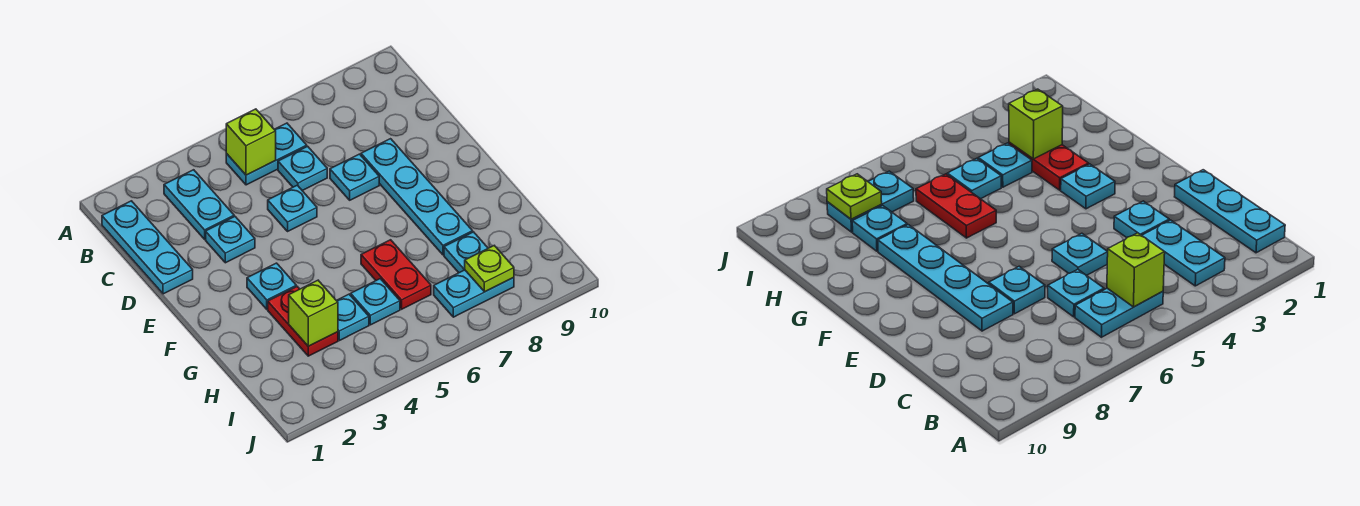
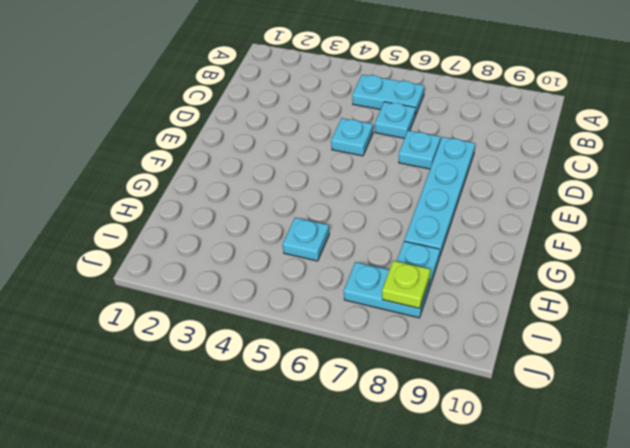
none -> cyan plate B1:D1 level 1
none -> cyan plate B3:C3 level 1
none -> cyan plate D3 level 1

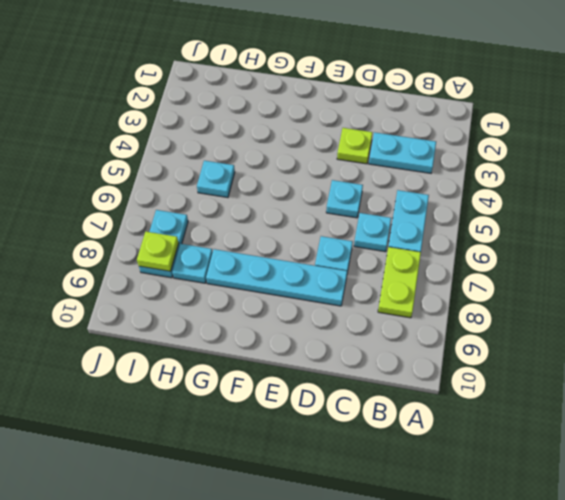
lime plate B7:B8 level 1 -> none
lime plate D3 level 1 -> cyan plate D3 level 1
none -> cyan plate B1:D1 level 1
none -> cyan plate F3 level 1
none -> red plate G3:H3 level 1

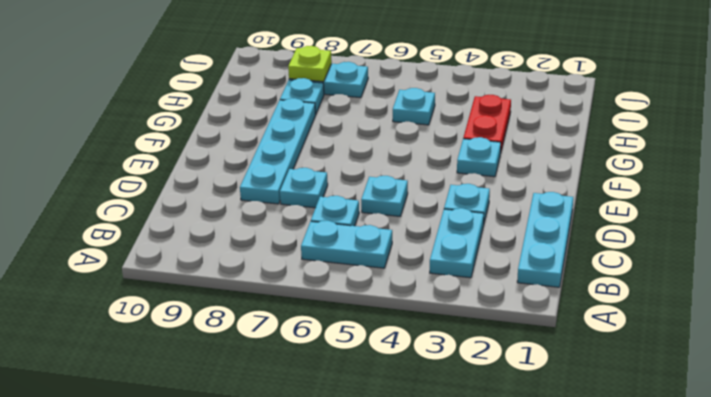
none -> red plate G6:H6 level 1
none -> cyan plate H4 level 1
none -> lime brick B5 level 2

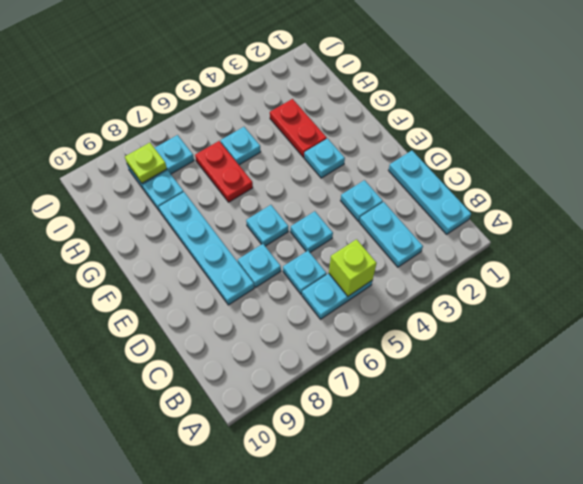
cyan plate E6 level 1 -> cyan plate H4 level 1
none -> lime brick H3 level 2

